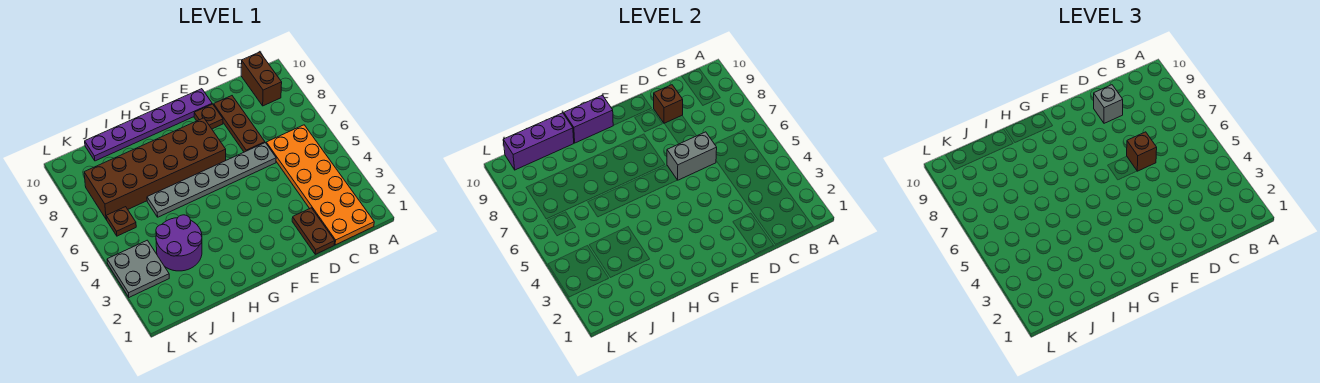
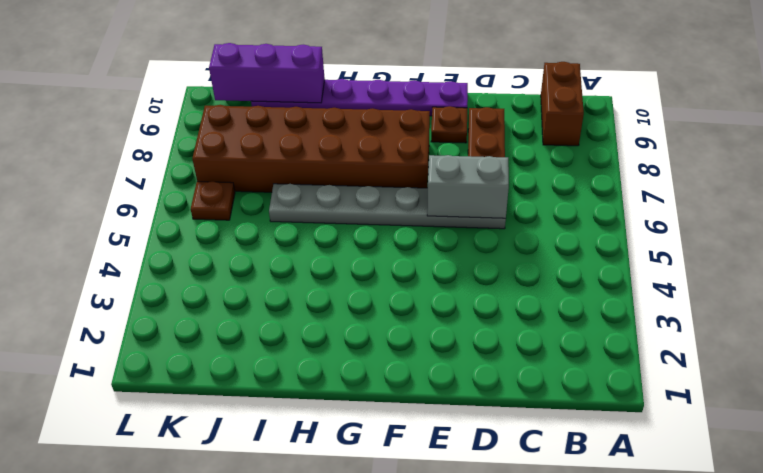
none -> orange plate B1:C6 level 1
none -> brown plate D1:D2 level 1
none -> purple round brick I3:J4 level 1

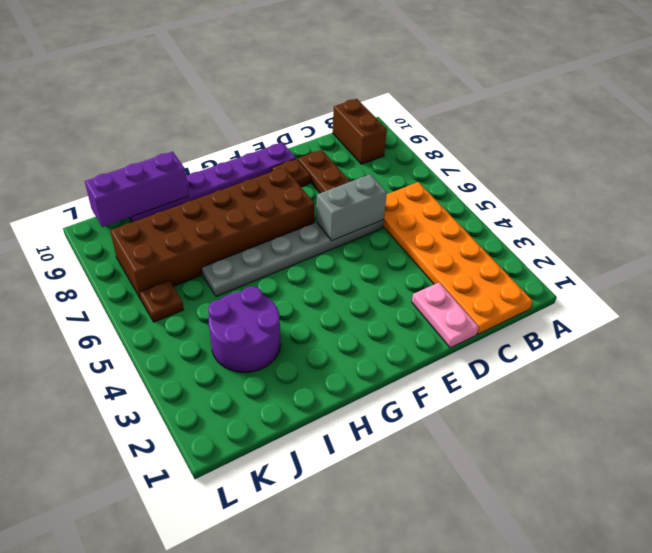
pink plate D1:D2 level 1 -> brown plate D1:D2 level 1
none -> grey plate K3:L4 level 1
none -> brown brick D9 level 2
none -> purple brick G10:H10 level 2

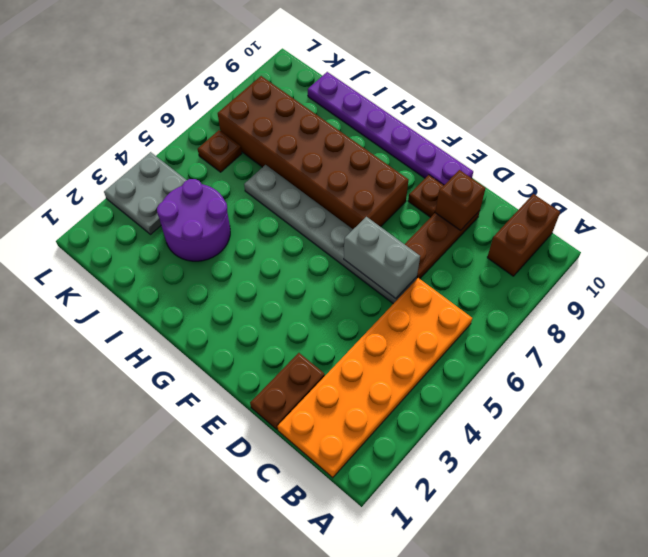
none -> purple brick G10:H10 level 2
none -> purple brick I10:K10 level 2
none -> brown brick D6 level 3

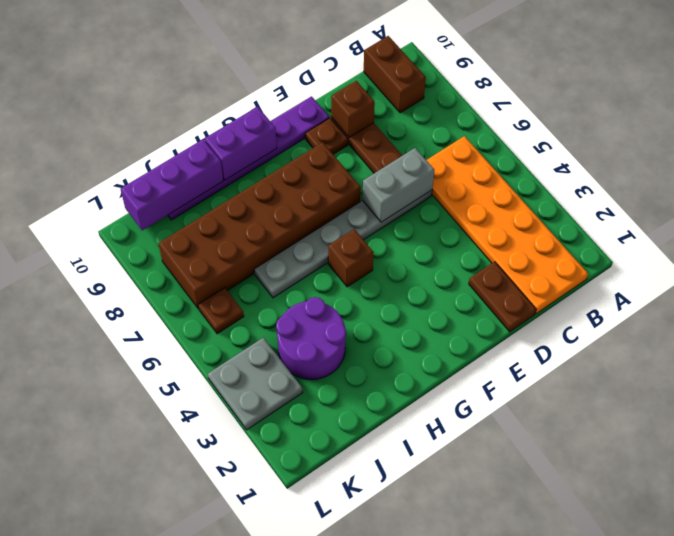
brown brick G5 level 1 -> brown brick D6 level 3
none -> grey brick D9 level 3

